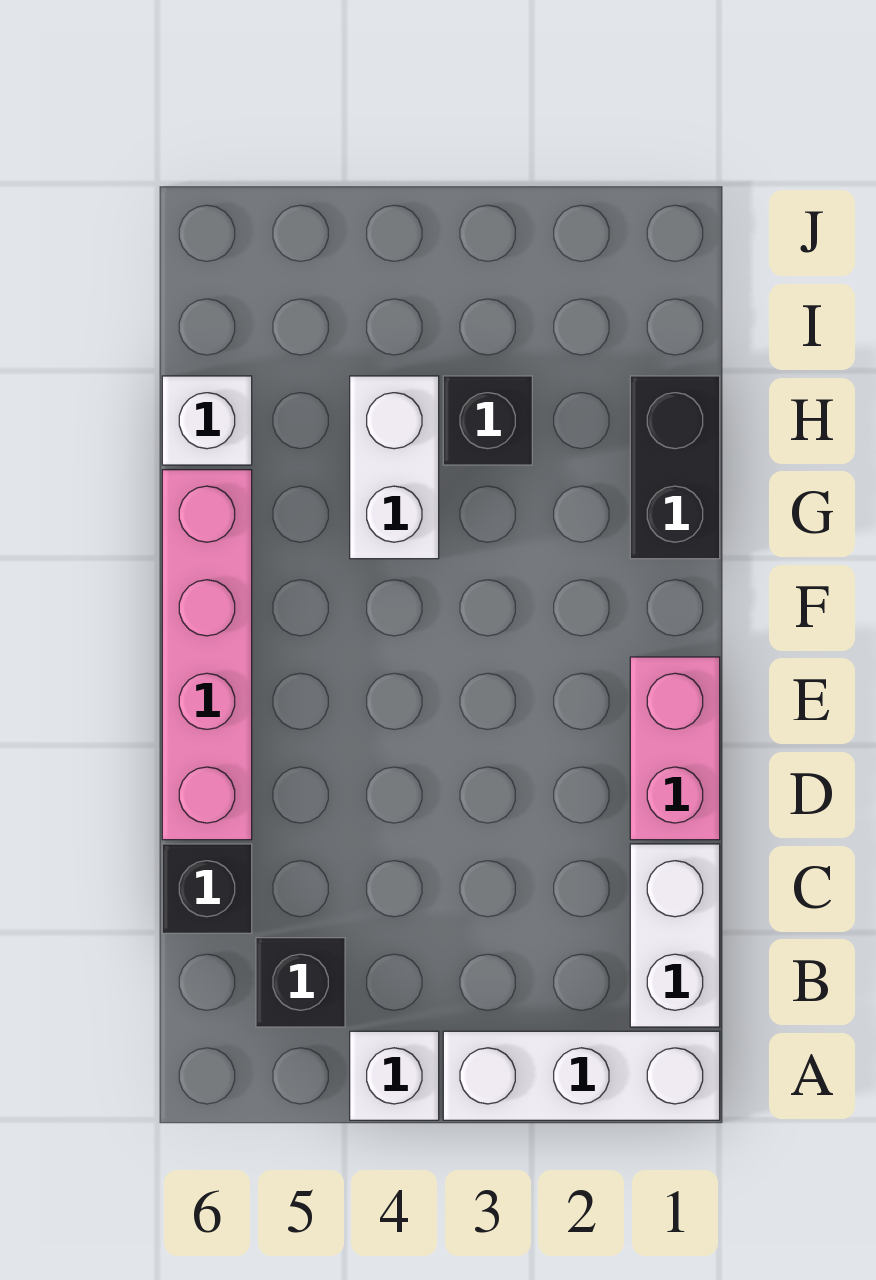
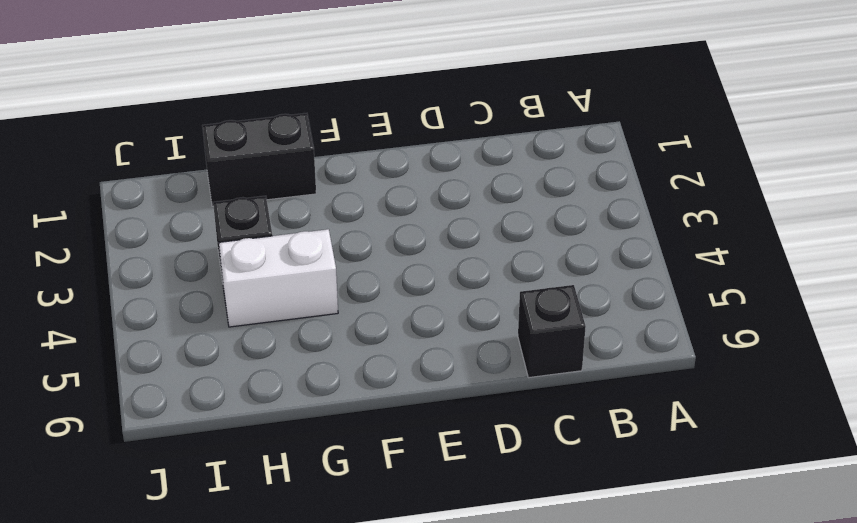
none -> white brick A1:A3 level 1
none -> white brick A4 level 1

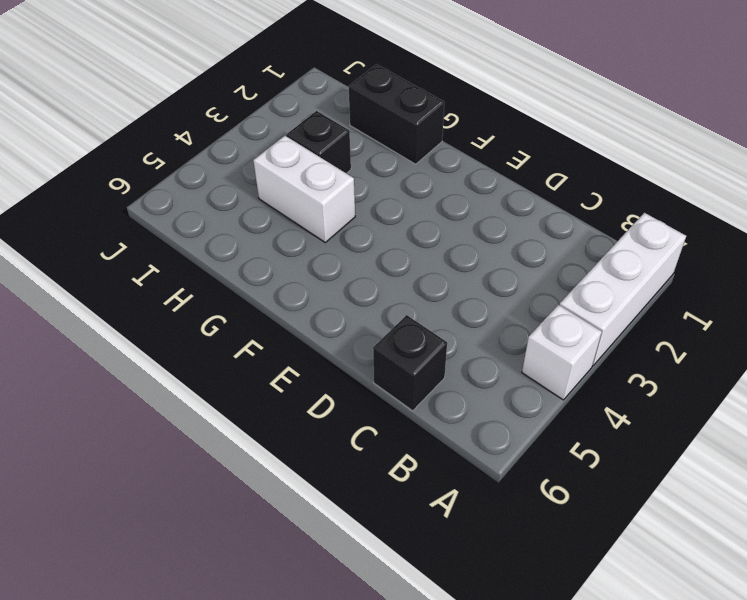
none -> white brick B1:C1 level 1
none -> black brick B5 level 1

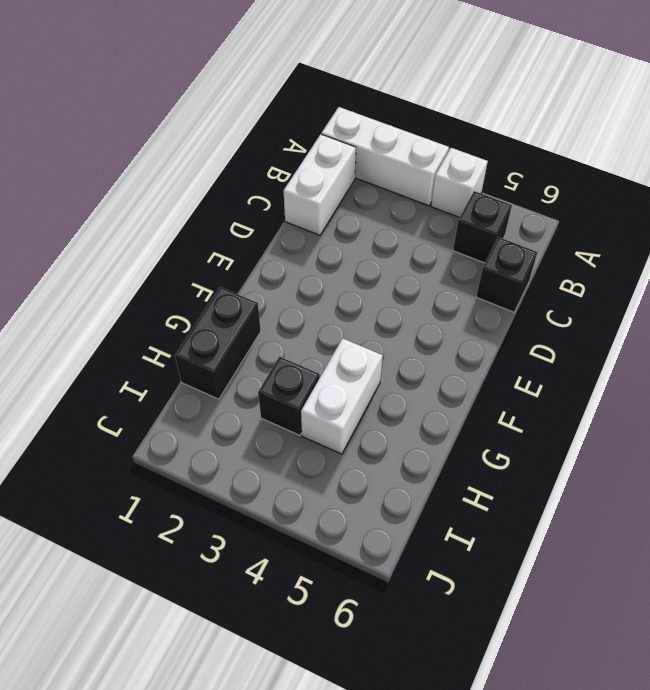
none -> pink brick D1:E1 level 1
none -> pink brick D6:G6 level 1

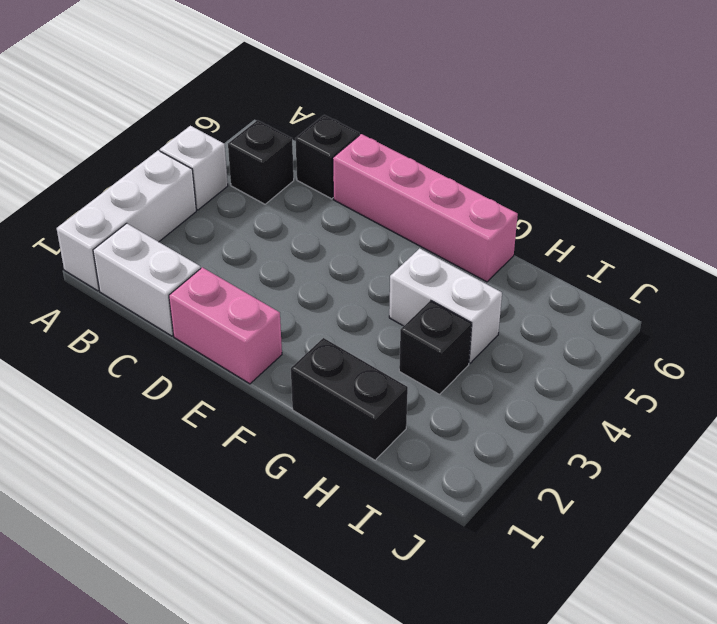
none -> white brick H6 level 1

